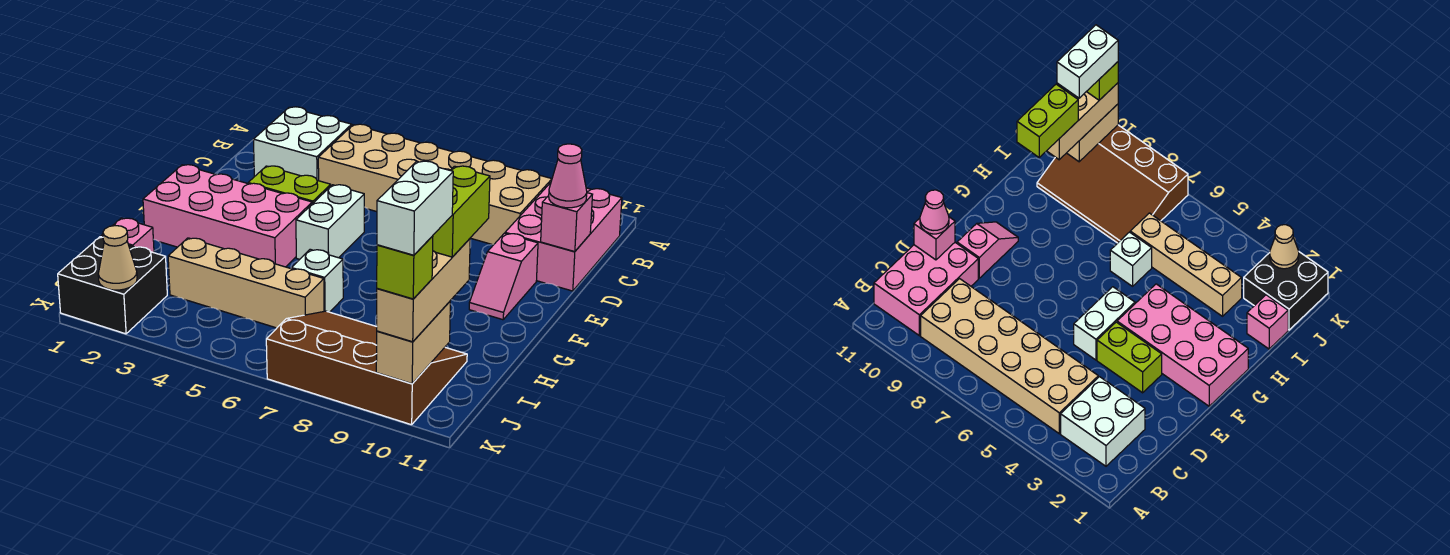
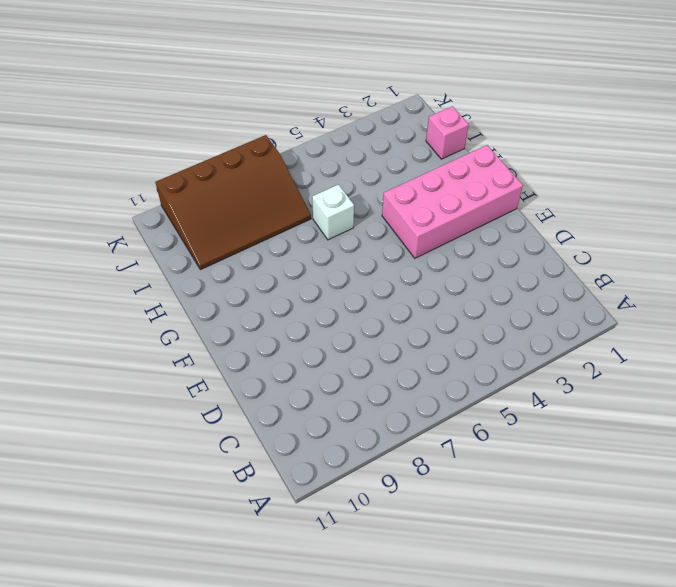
none -> white brick B2:C3 level 1
none -> tan brick B4:C9 level 1
none -> pink brick B10:D11 level 1

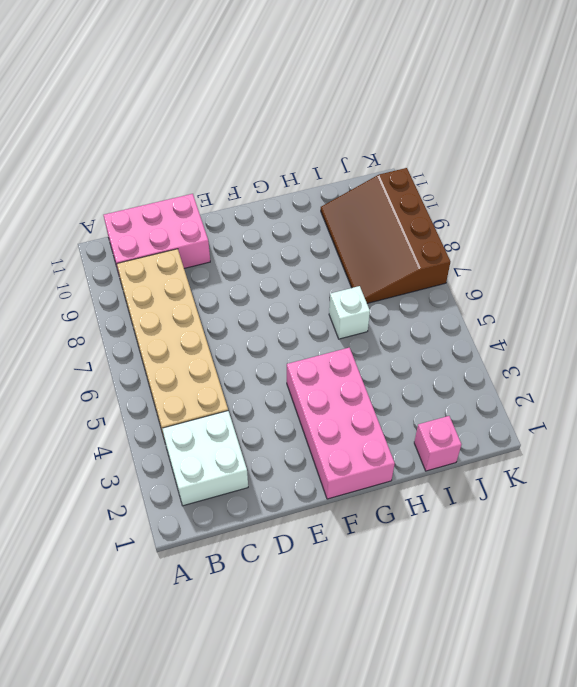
none -> lime brick E3:E4 level 1
none -> white brick E5:F5 level 1
none -> pink slope E10:F10 level 1 top E

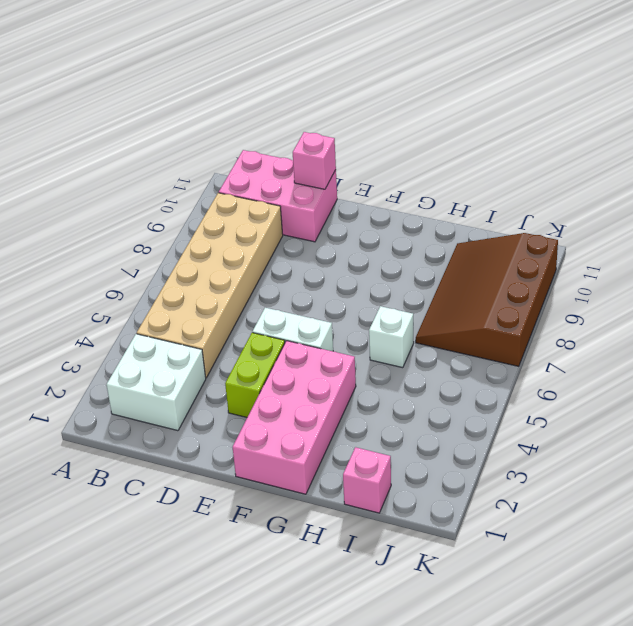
none -> pink slope E10:F10 level 1 top E
none -> tan brick I3:I6 level 1
none -> black brick J1:K2 level 1

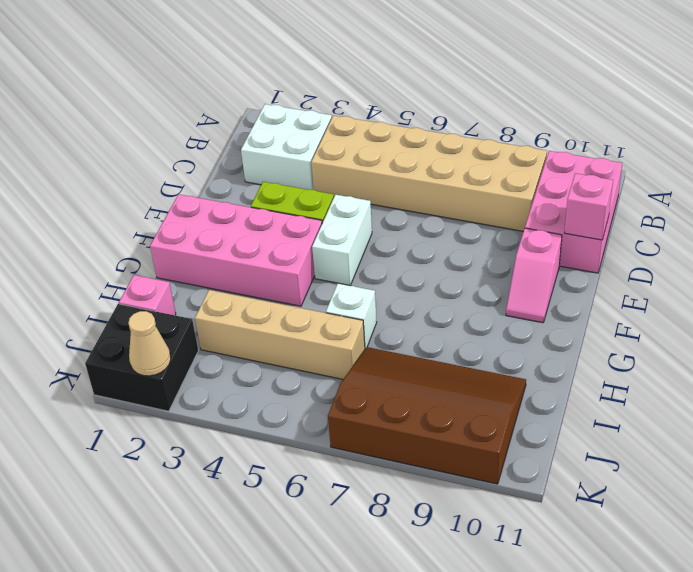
none -> tan brick J10:K10 level 2
none -> pink cone D11 level 3
none -> tan brick I10:K10 level 3

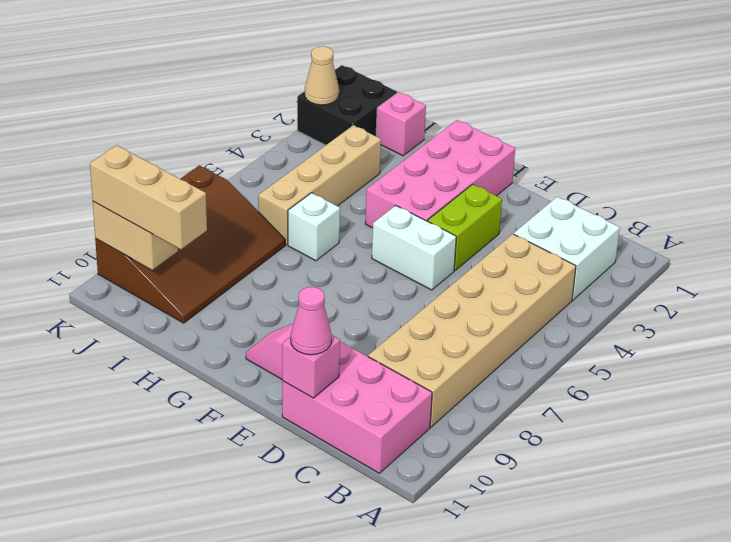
none -> lime brick H10:I10 level 4
none -> lime brick K10 level 4
none -> white brick J10:K10 level 5

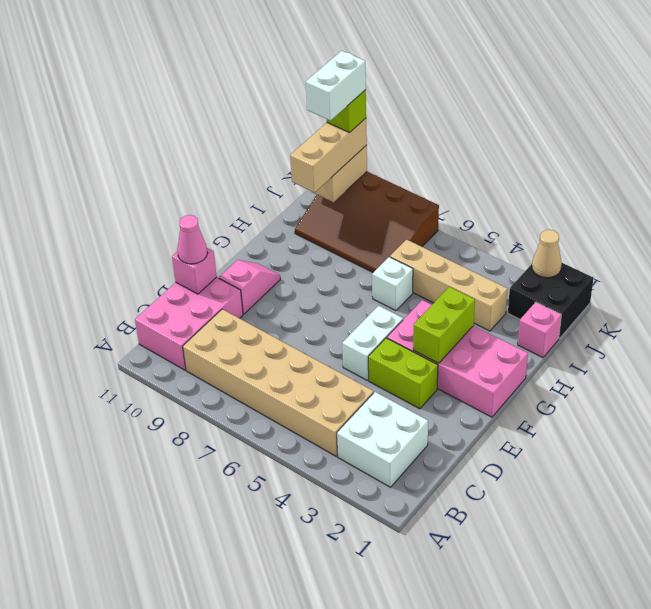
lime brick F3:G3 level 2 -> lime brick H10:I10 level 4

